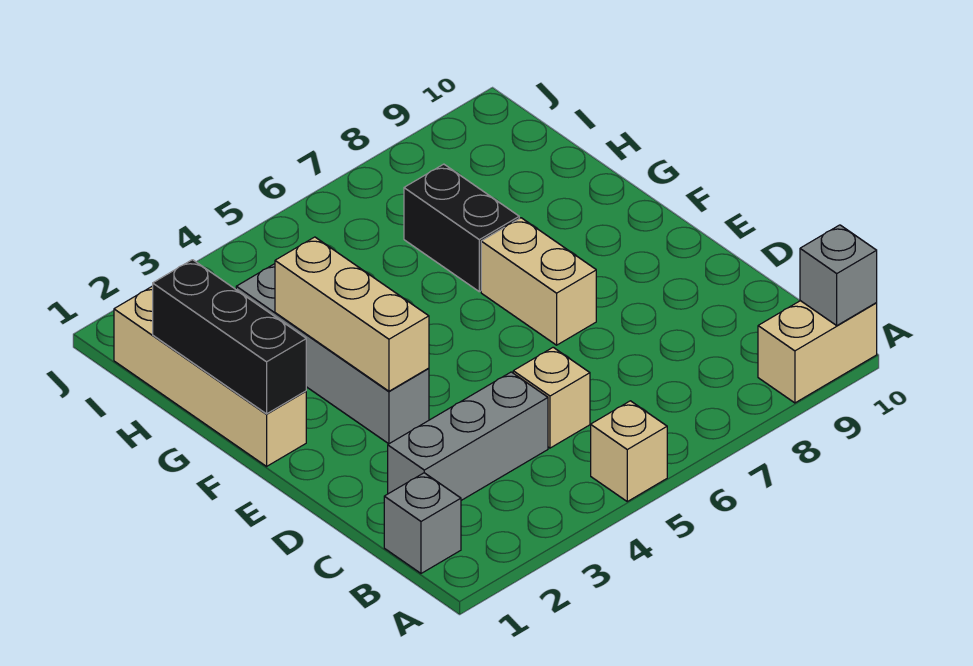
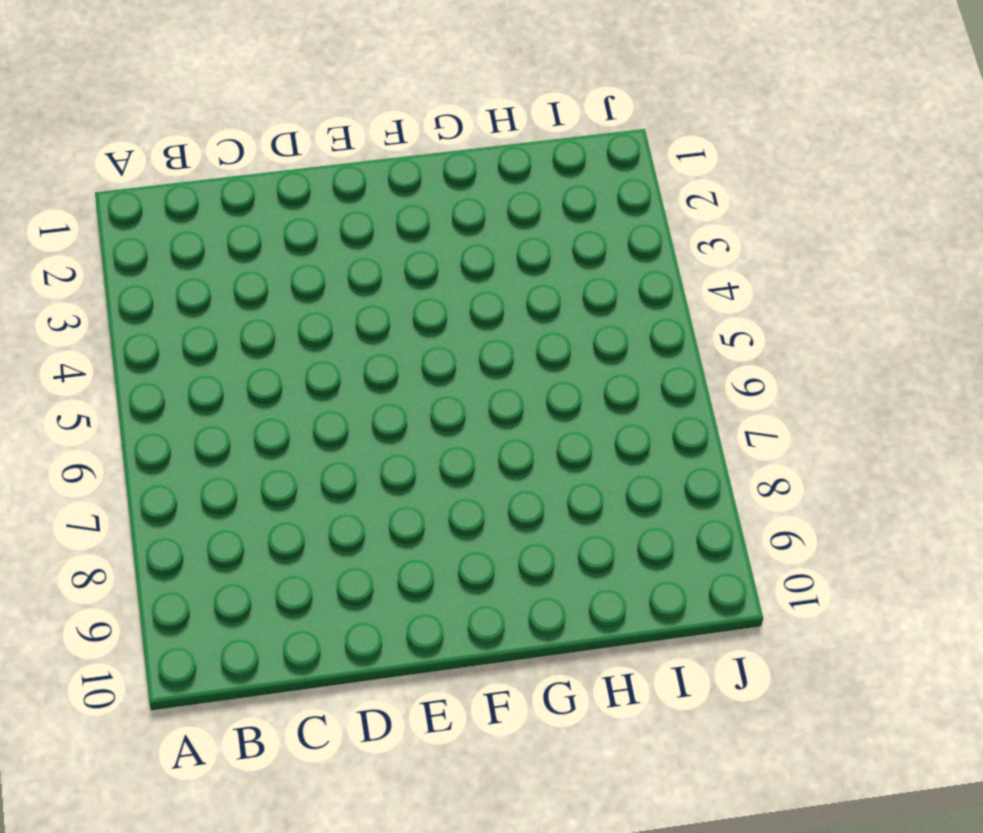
none -> tan brick A5 level 1
none -> tan brick A9:A10 level 1
none -> grey brick B1 level 1

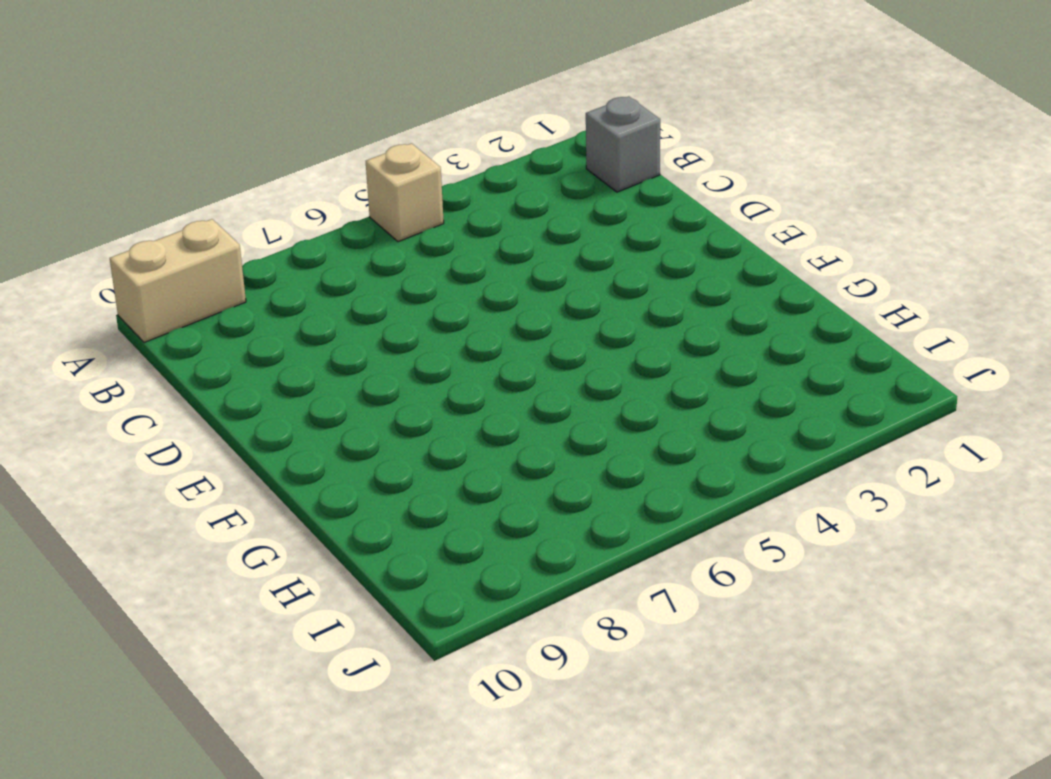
none -> grey brick C2:C4 level 1
none -> tan brick C5 level 1
none -> grey brick E3:H3 level 1

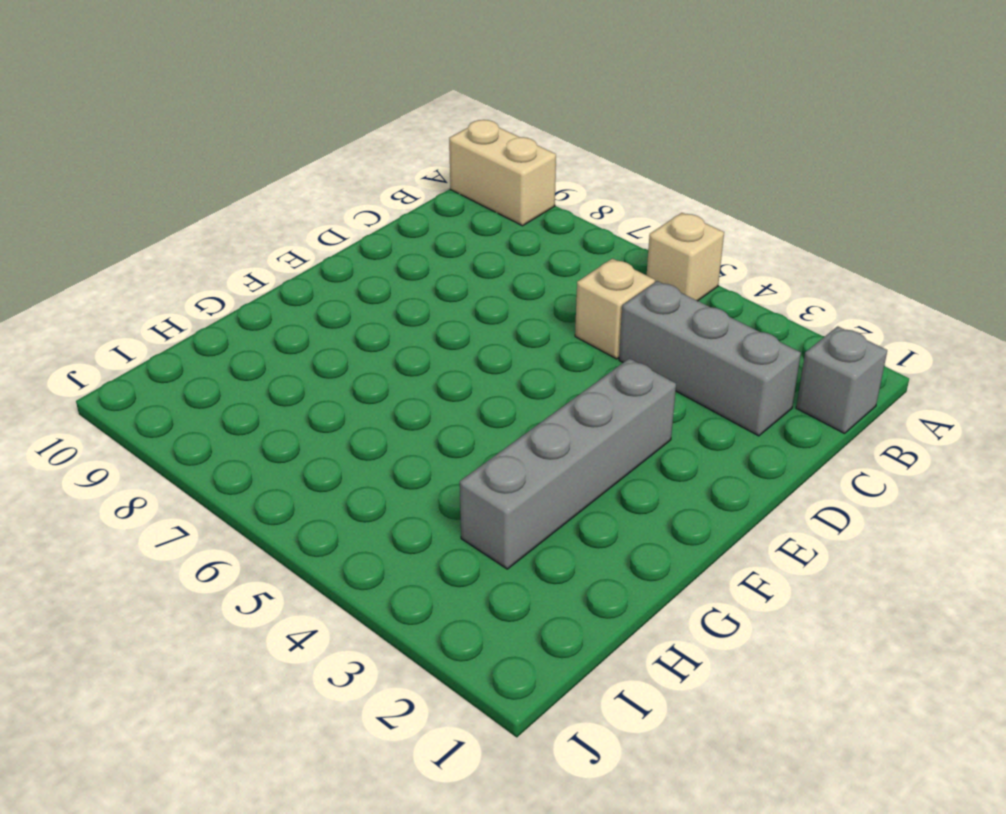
none -> tan brick E7:F7 level 1
none -> tan brick F1:I1 level 1
none -> black brick G7:H7 level 1

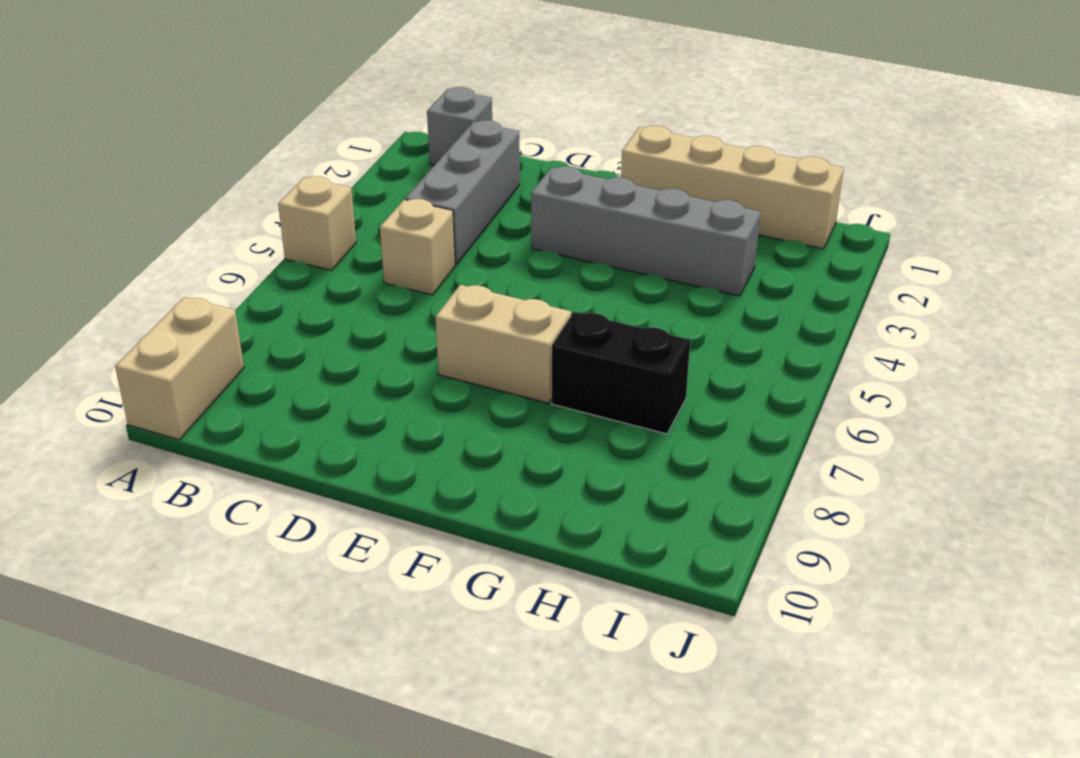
none -> grey brick A10 level 2
none -> tan brick E3:G3 level 2
none -> black brick F1:H1 level 2

